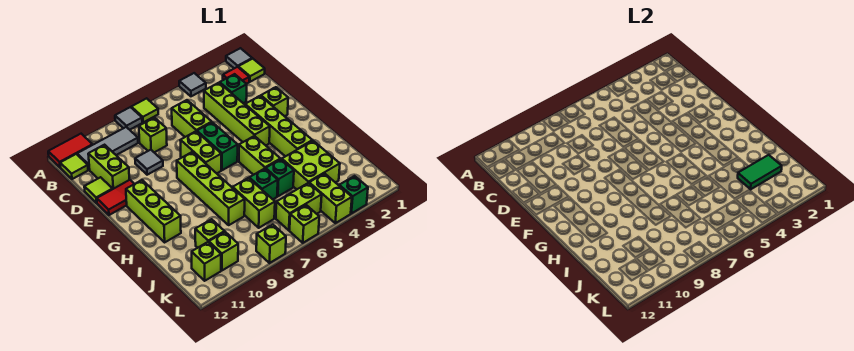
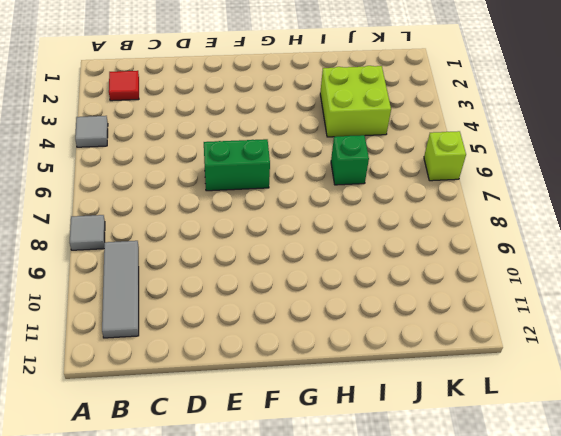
none -> grey tile A1 level 1
none -> lime tile A7 level 1
none -> red tile A11:A12 level 1
none -> lime tile B1 level 1

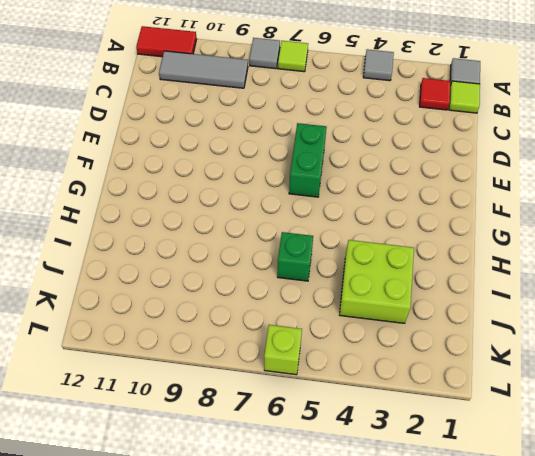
none -> lime tile B12 level 1
none -> green brick C3 level 1
none -> lime brick C4:F4 level 1
none -> lime brick C6:D6 level 1

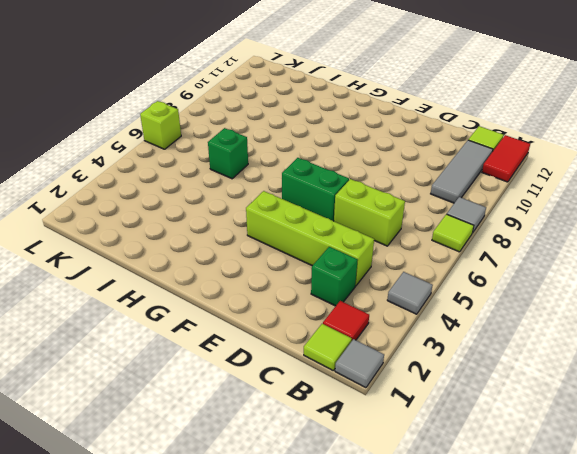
none -> lime brick C8 level 1
none -> lime brick C11:D11 level 1
none -> grey tile D9 level 1
none -> lime tile D12 level 1

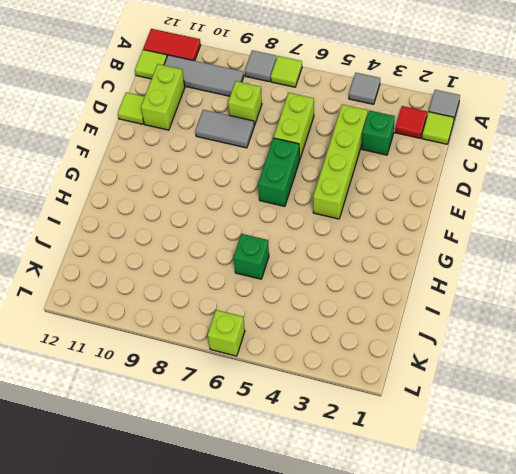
grey tile D8:D9 level 1 -> grey tile D9 level 1
none -> lime brick E2 level 1
none -> lime brick E3:H3 level 1
none -> lime brick E7:F7 level 1
none -> red tile E11:E12 level 1

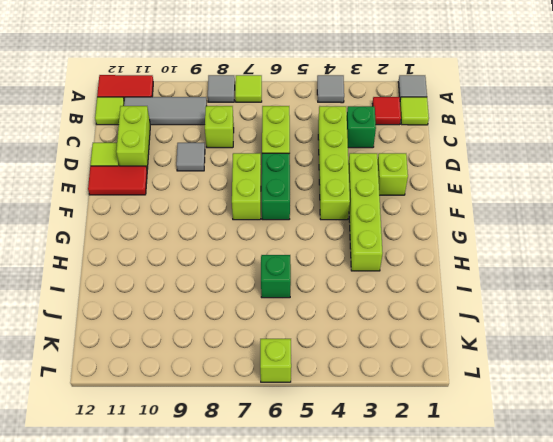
none -> lime brick F8:I8 level 1
none -> lime brick F11:H11 level 1
none -> lime brick G5:H5 level 1
none -> lime brick I3:J4 level 1

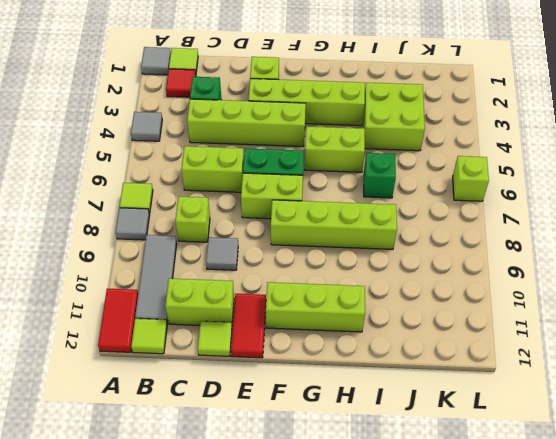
none -> green brick I5 level 1
none -> lime brick I7:J7 level 1
none -> lime brick J10 level 1
none -> lime brick K4:L4 level 1

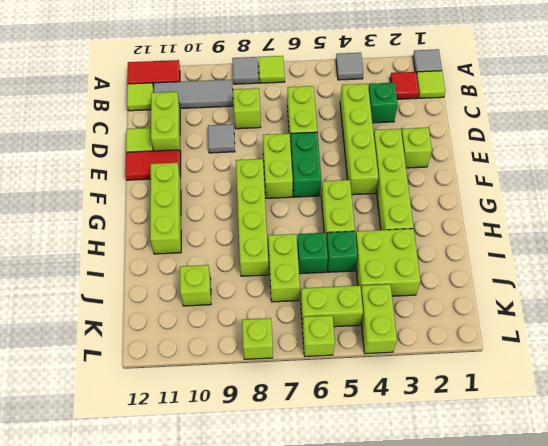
none -> lime brick K10 level 1
none -> lime brick K11 level 1
none -> green brick L3 level 1
none -> green tile J2:J3 level 2

